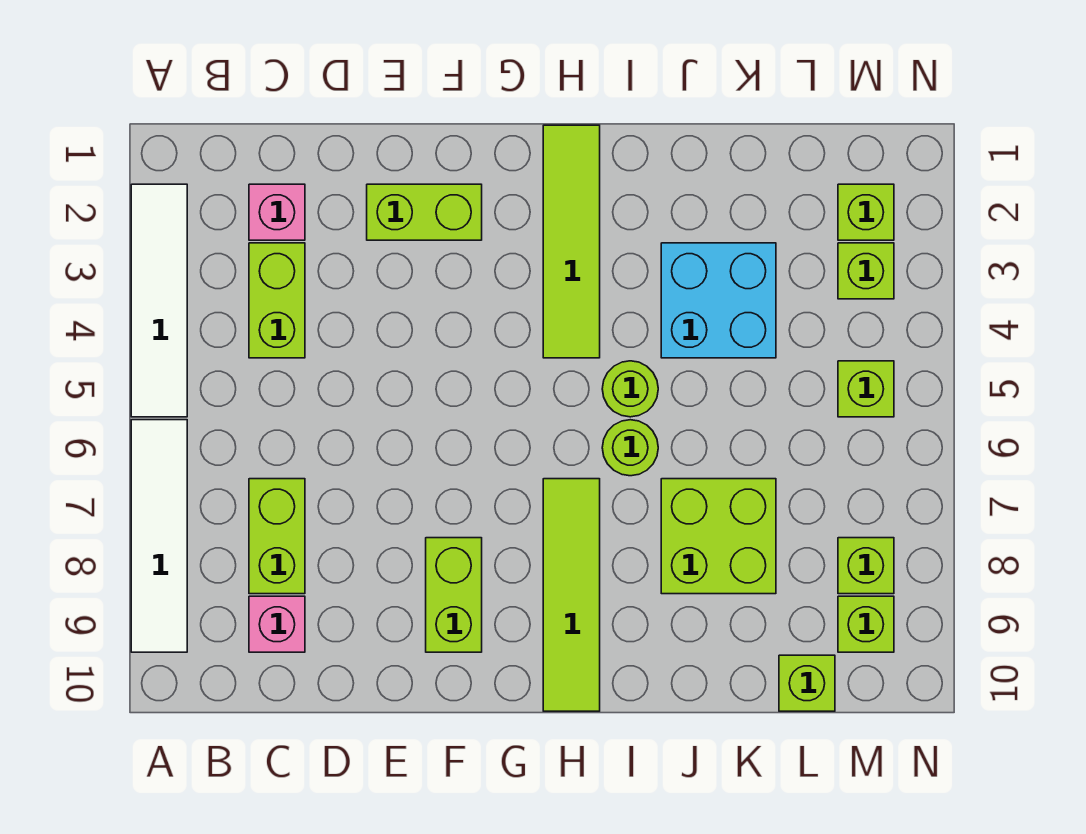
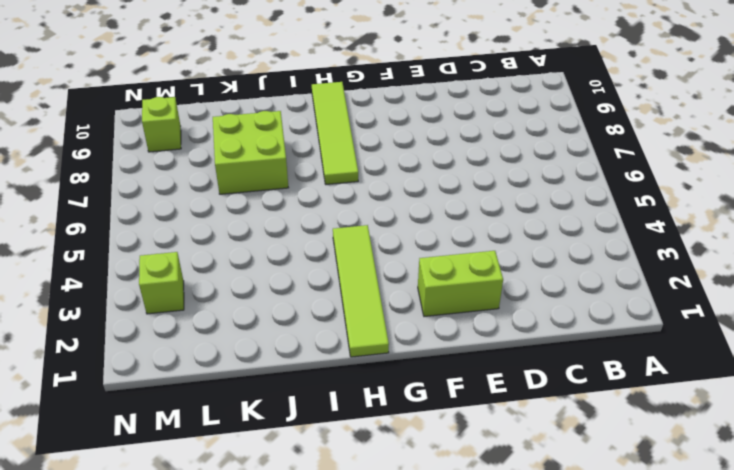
none -> white tile A2:A5 level 1
none -> white tile A6:A9 level 1
none -> pink brick C2 level 1

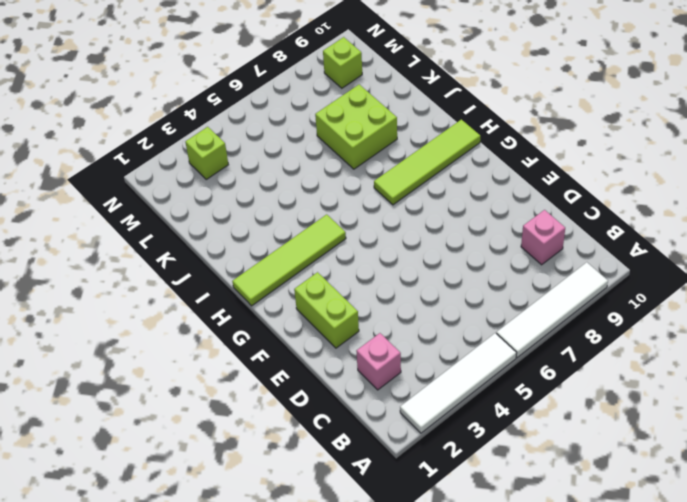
none -> lime brick C3:C4 level 1
none -> lime brick C7:C8 level 1
none -> lime brick F8:F9 level 1

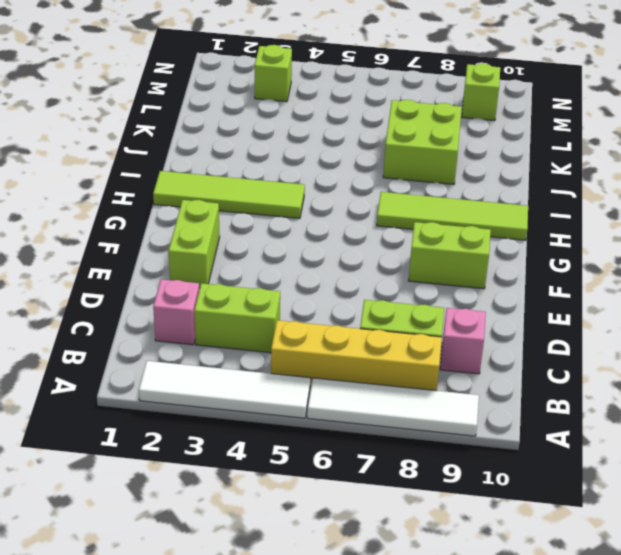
yellow brick B5:B8 level 1 -> none
none -> lime round brick I5 level 1
none -> lime round brick I6 level 1
none -> cyan brick J3:K4 level 1

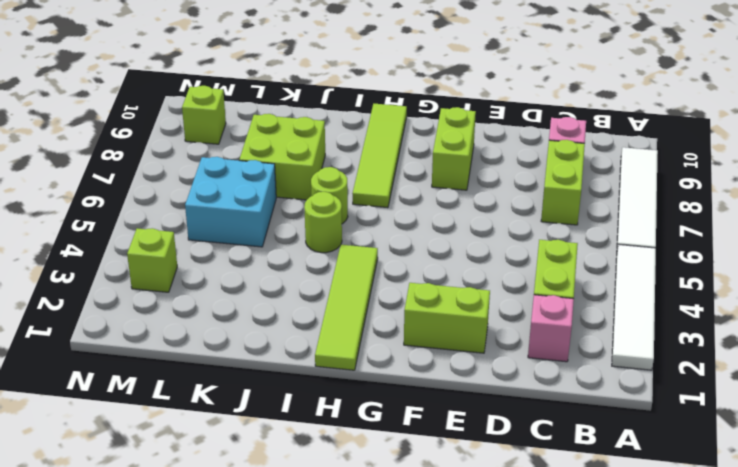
cyan brick K5:L6 level 1 -> cyan brick J3:K4 level 1
none -> lime brick L10 level 1
none -> lime brick M2 level 1
none -> lime brick M5 level 1

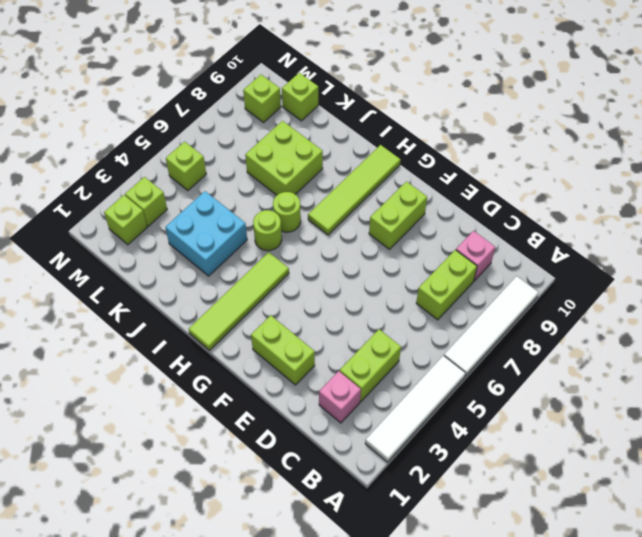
none -> lime brick M8 level 1

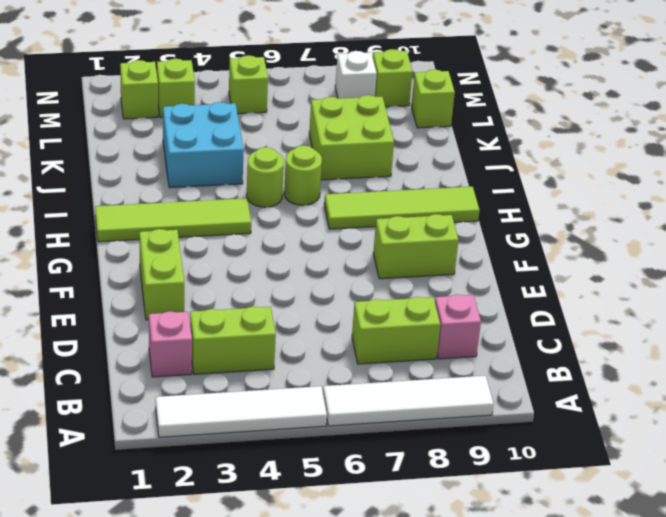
white brick M8 level 1 -> lime brick M8 level 1

